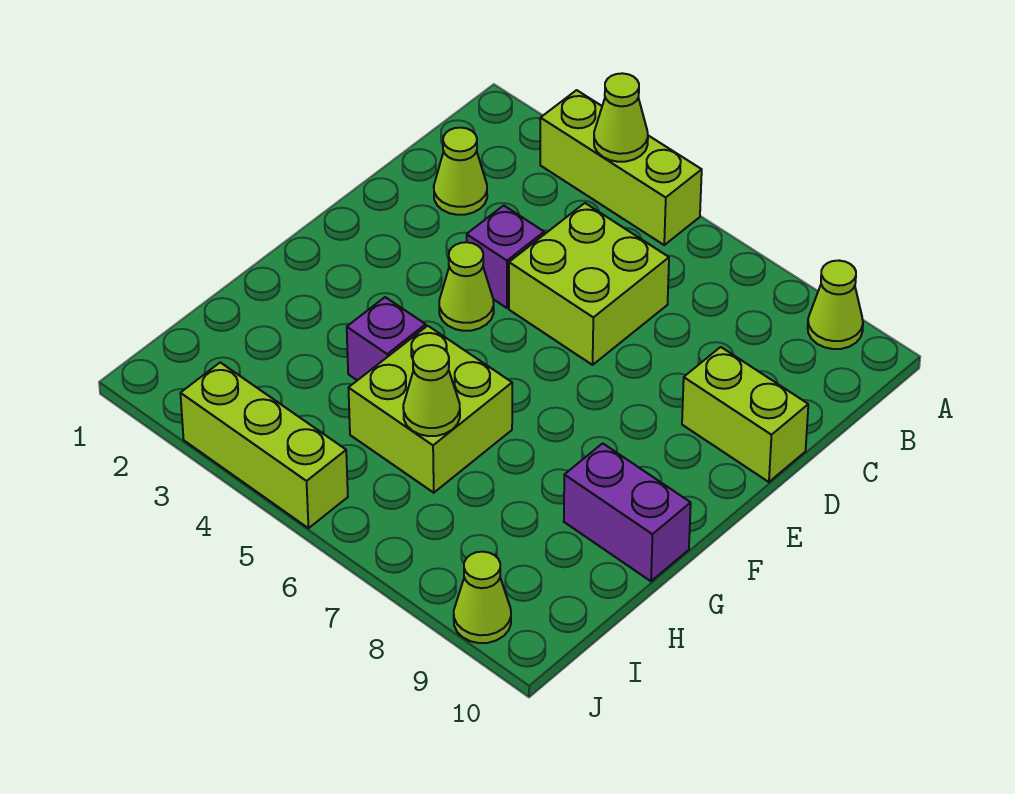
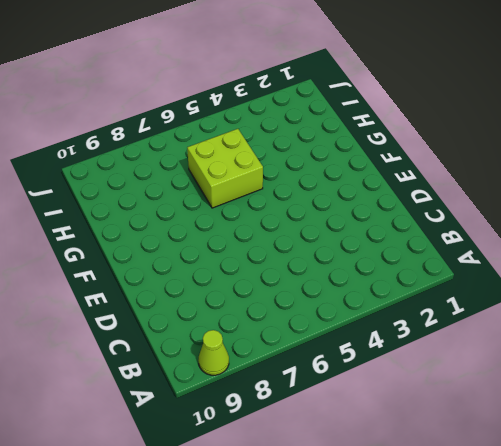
none -> lime brick A3:A5 level 1
none -> lime cone C2 level 1
none -> lime brick C5:D6 level 1

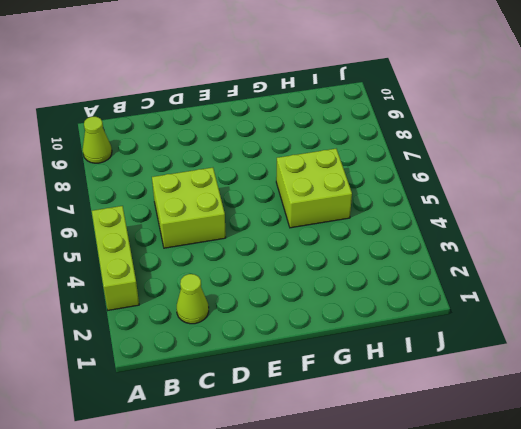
none -> purple brick D4 level 1
none -> lime brick D9:D10 level 1
none -> lime cone E4 level 1

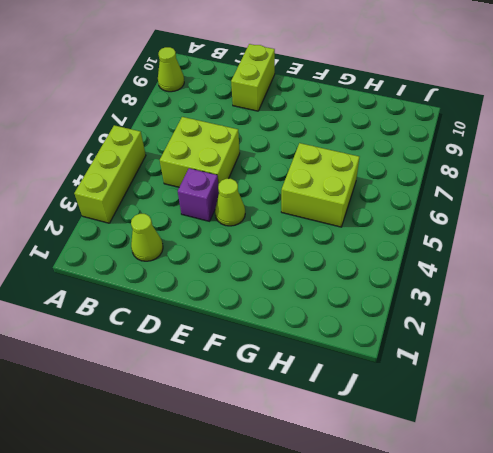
none -> purple brick G4 level 1
none -> purple brick G9:G10 level 1
none -> lime brick J3:J5 level 1

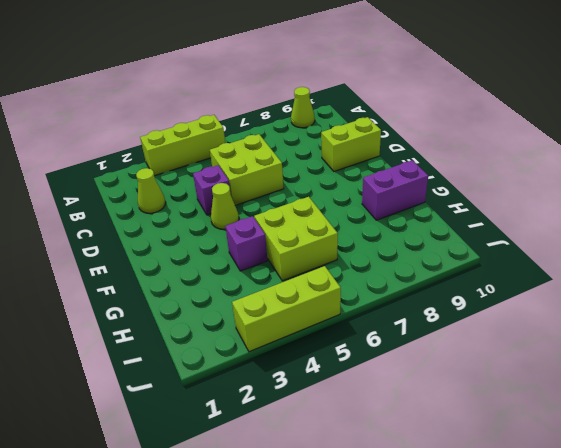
none -> lime cone J9 level 1
none -> lime cone A4 level 2
none -> lime cone H6 level 2

